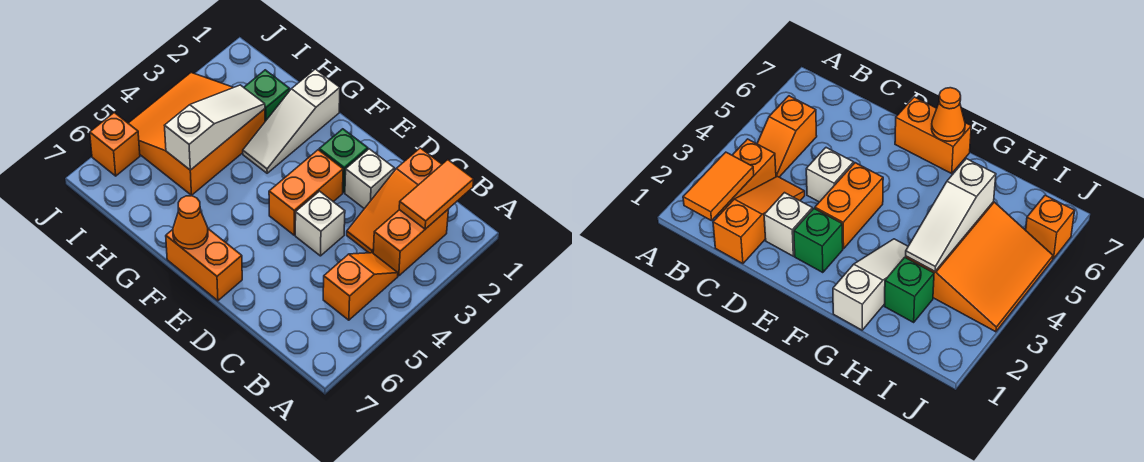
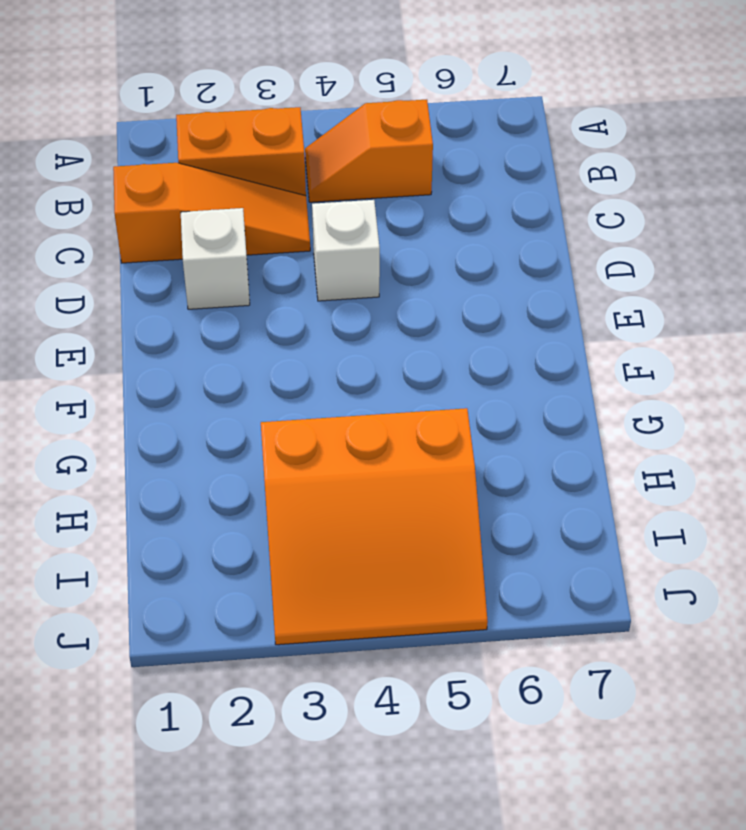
none -> green brick E2 level 1
none -> orange brick E3:E4 level 1
none -> orange brick E7:F7 level 1

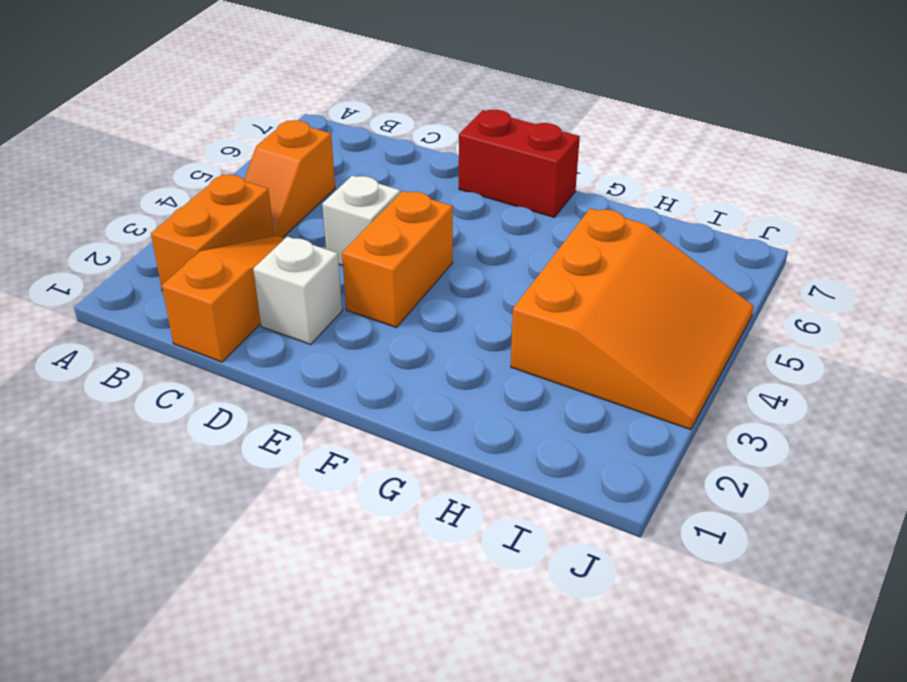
red brick E7:F7 level 1 -> orange brick E7:F7 level 1
none -> green brick E2 level 1
none -> white slope G1:G3 level 1 top 1
none -> green brick H2 level 1

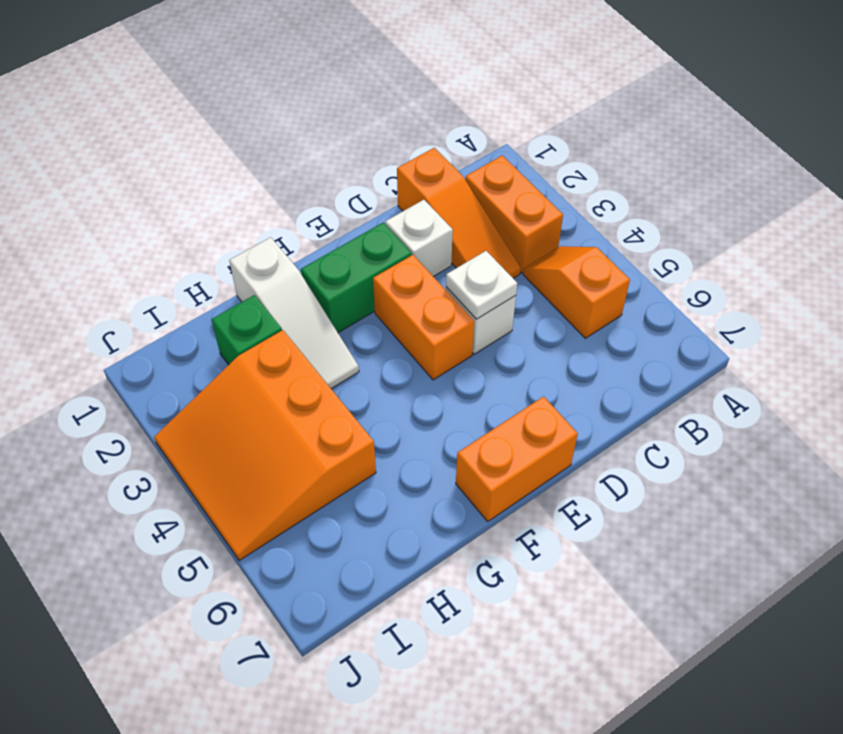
white plate D4 level 2 -> none
green brick E2:F2 level 1 -> green brick E2 level 1
none -> orange brick J6 level 1
none -> orange tile B1:B2 level 2
none -> orange cone F7 level 2

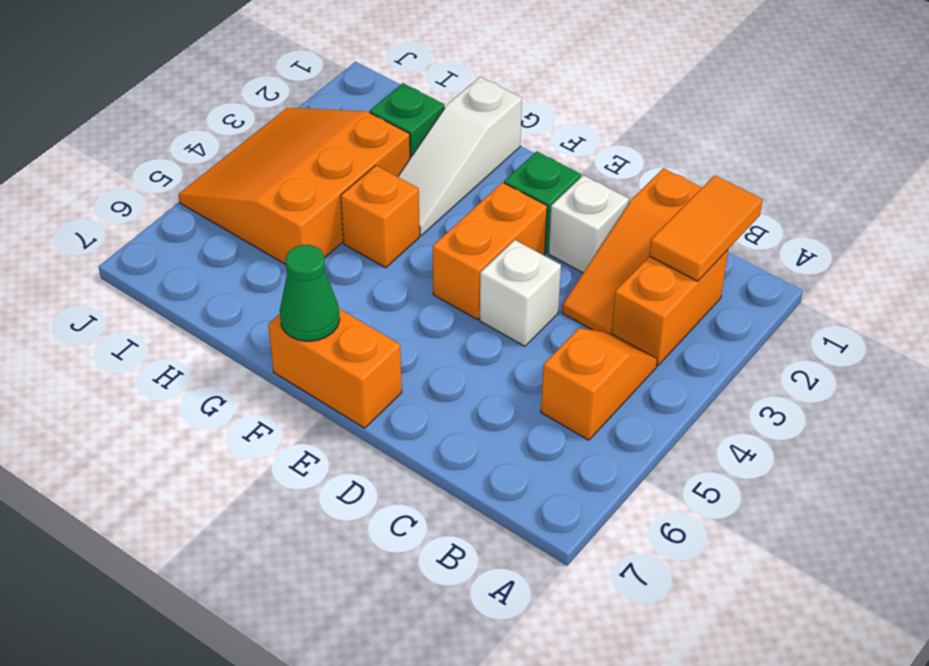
green cone F7 level 2 -> orange cone F7 level 2
orange brick G4 level 1 -> orange brick J6 level 1
none -> white slope H3:H5 level 2 top 5

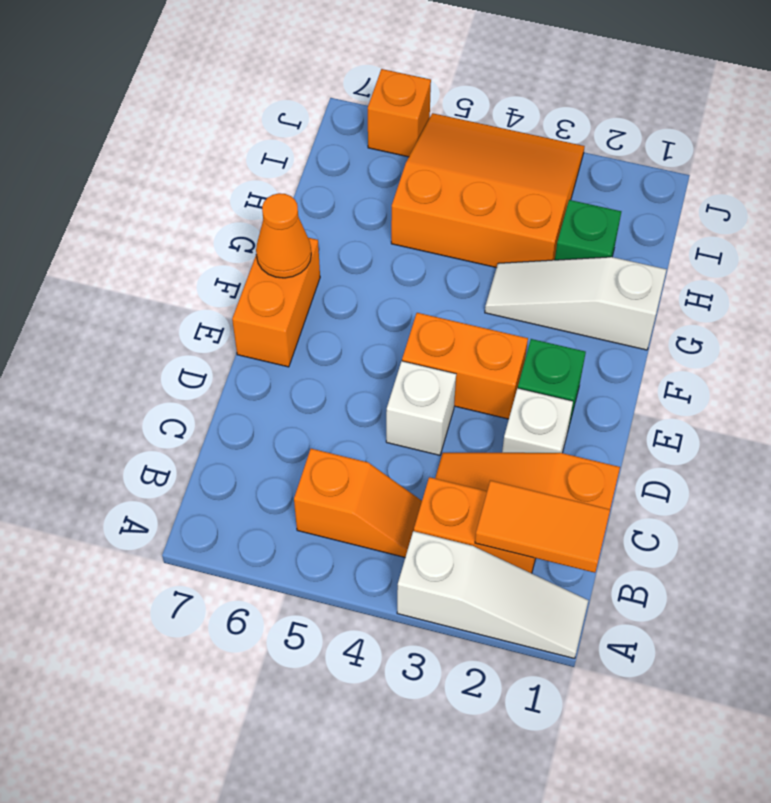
white slope A1:A3 level 1 top 3 -> white slope H3:H5 level 2 top 5

